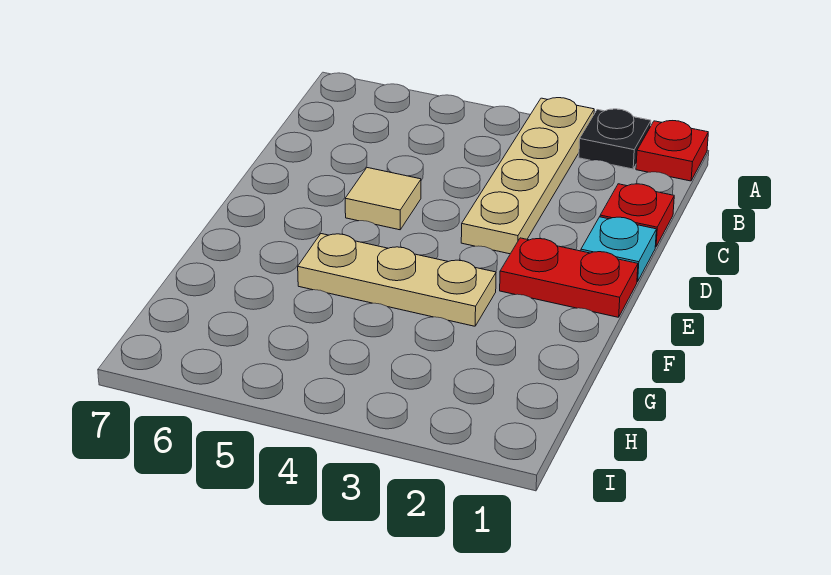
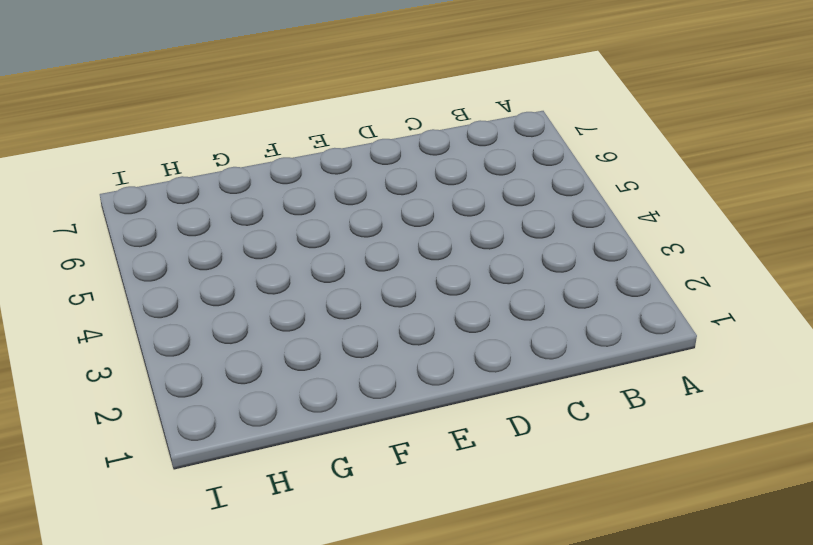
none -> red plate A1 level 1
none -> black plate A2 level 1

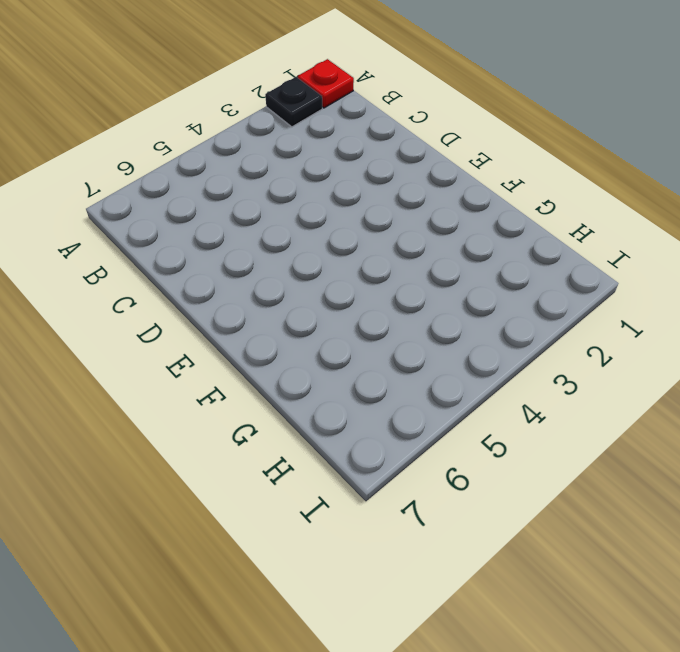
none -> tan plate A3:D3 level 1
none -> red plate C1 level 1

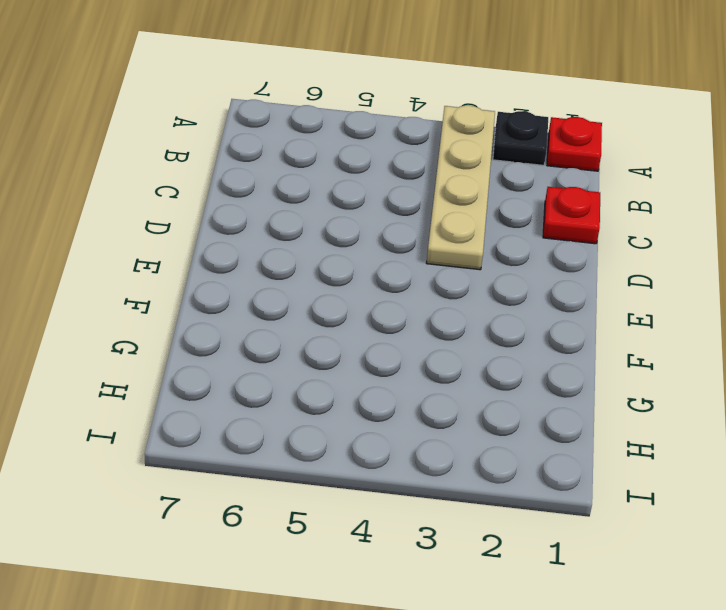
none -> cyan plate D1 level 1
none -> tan tile D5 level 1

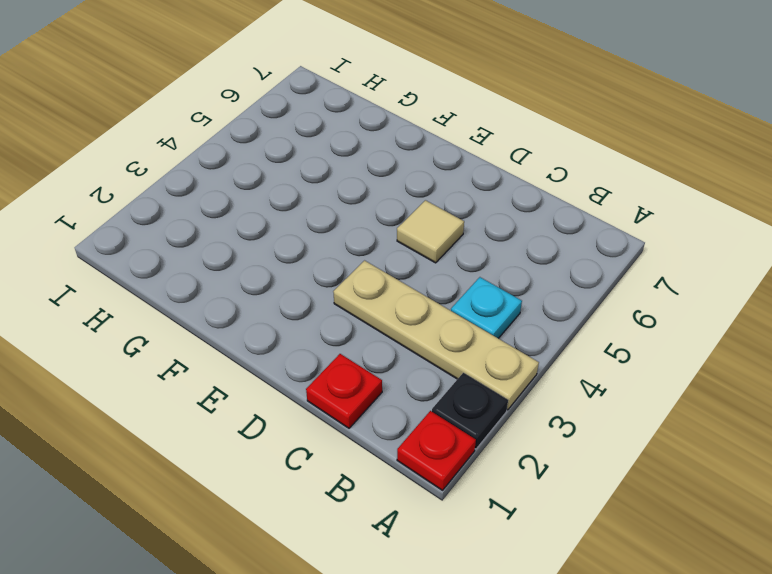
cyan plate B4 level 1 -> cyan plate D1 level 1
none -> red plate E1:E2 level 1
none -> tan plate F3:F5 level 1

